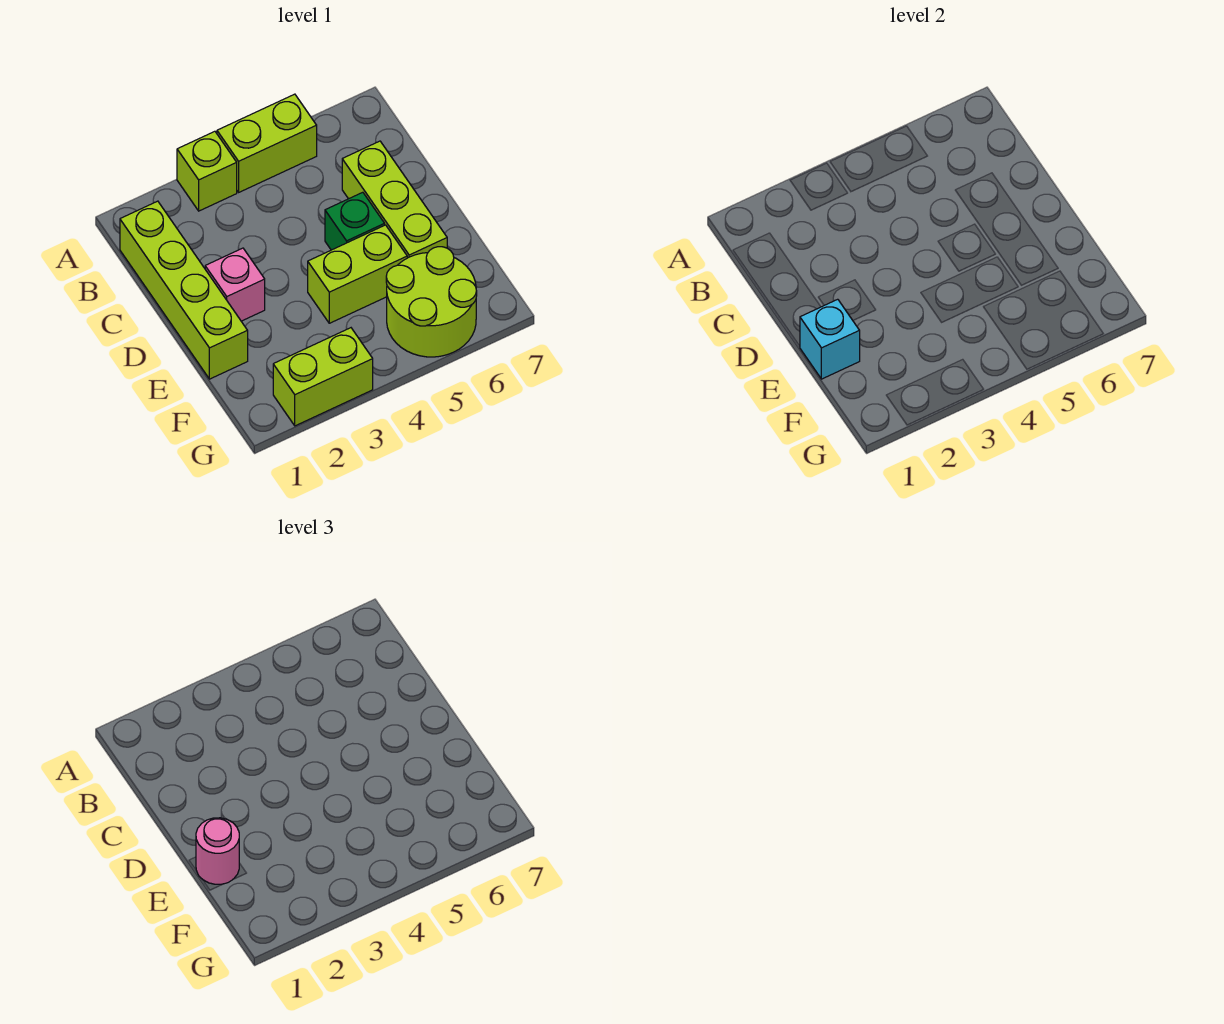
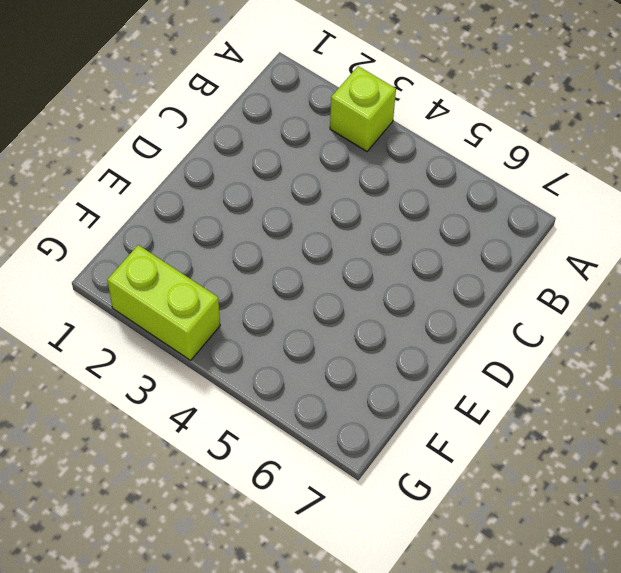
none -> lime brick A4:A5 level 1
none -> lime brick B1:E1 level 1

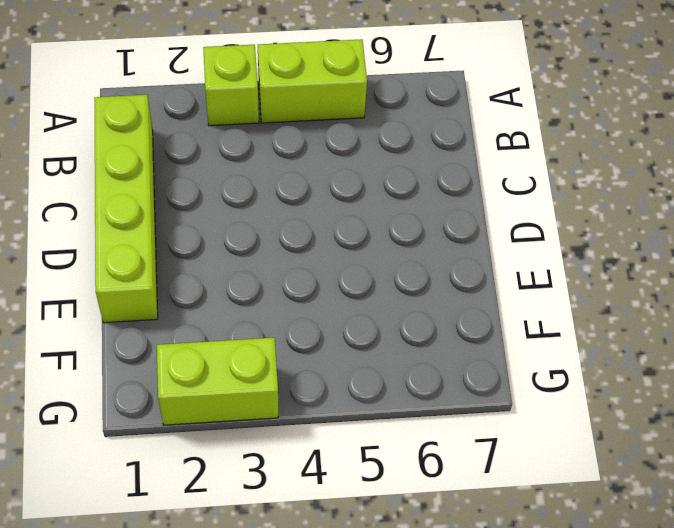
none -> lime brick C6:E6 level 1
none -> pink brick D2 level 1

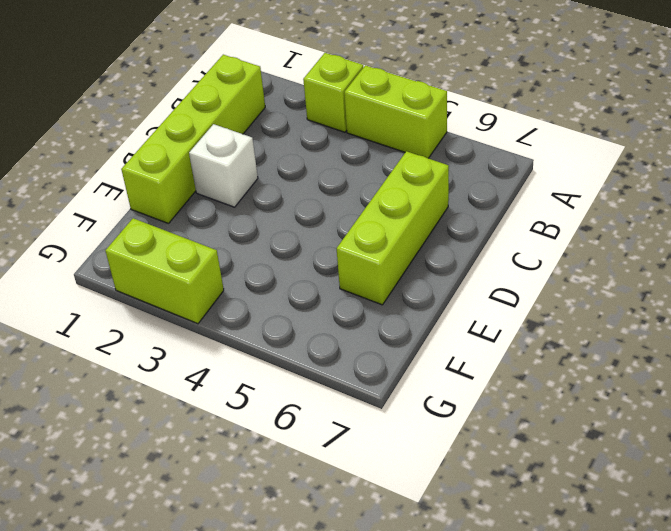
white brick D2 level 1 -> pink brick D2 level 1
none -> green brick D5 level 1
none -> lime brick E4:E5 level 1

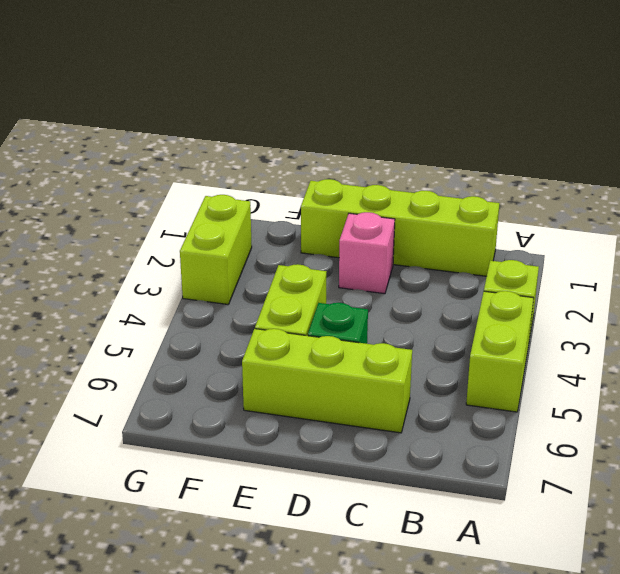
none -> lime round brick F5:G6 level 1
none -> cyan brick E1 level 2

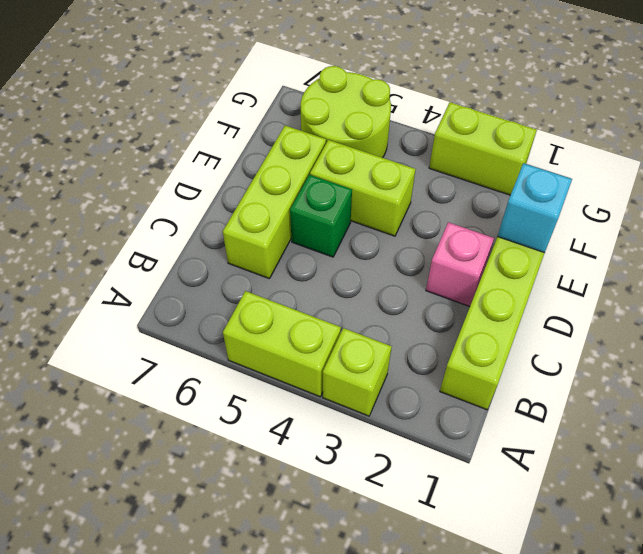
none -> pink round brick E1 level 3

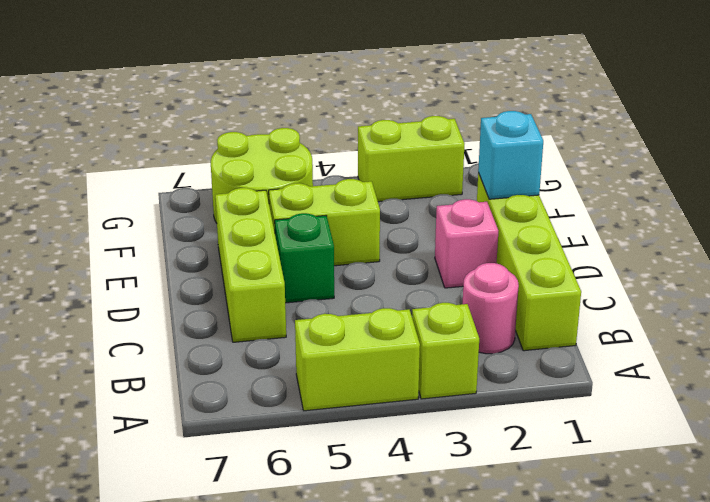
pink round brick B2 level 1 -> pink round brick E1 level 3

